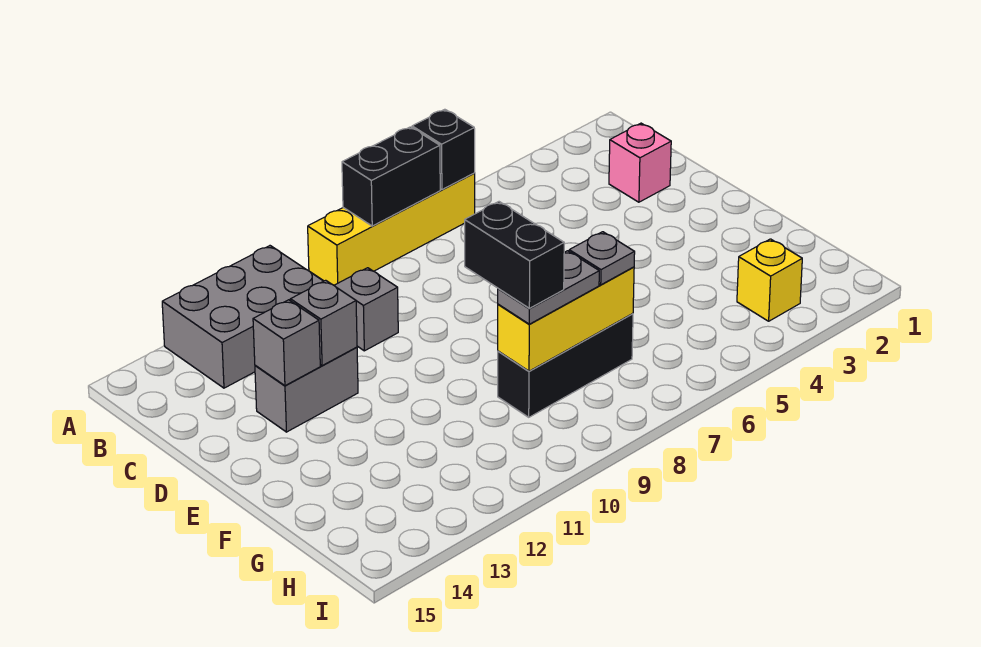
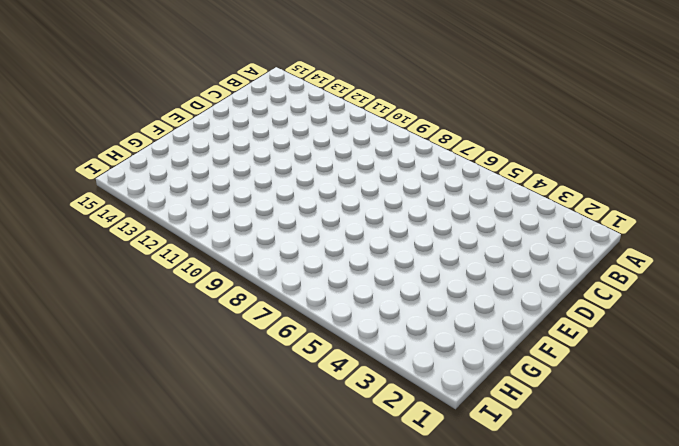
none -> yellow brick A6:A9 level 1
none -> grey brick A11:B13 level 1
none -> pink brick C2 level 1

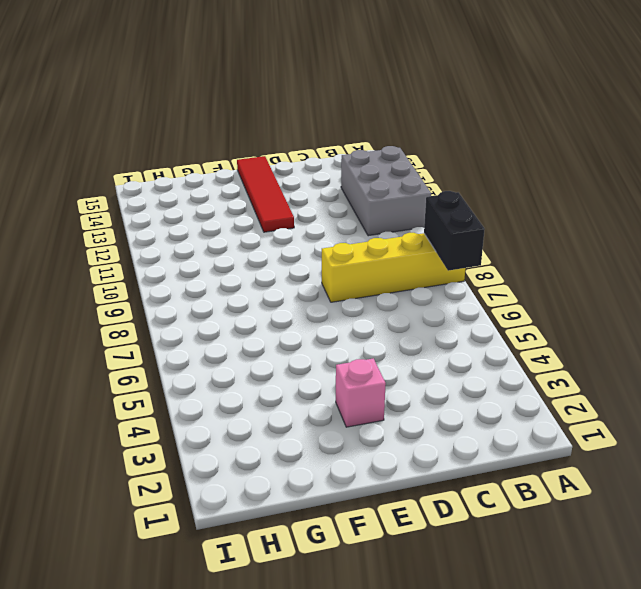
yellow brick A8:D8 level 1 -> yellow brick A6:A9 level 1
pink brick E3 level 1 -> pink brick C2 level 1
red tile E12:E15 level 1 -> none
none -> grey brick C10 level 1
none -> grey brick D12:D13 level 1
none -> black brick G7:G9 level 1

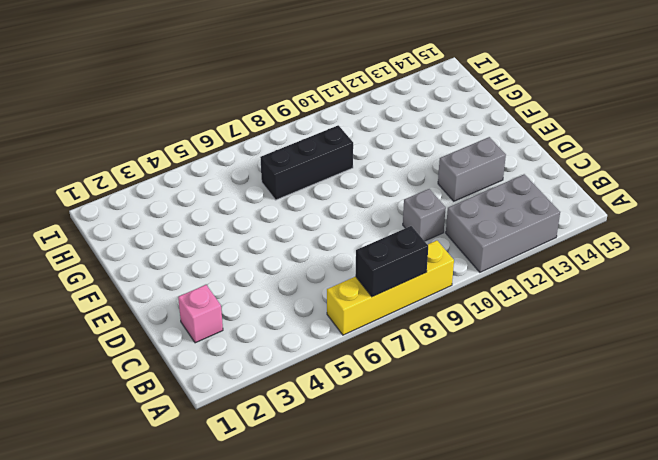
none -> yellow brick H3 level 1
none -> black brick A6 level 2
none -> grey brick D12 level 2

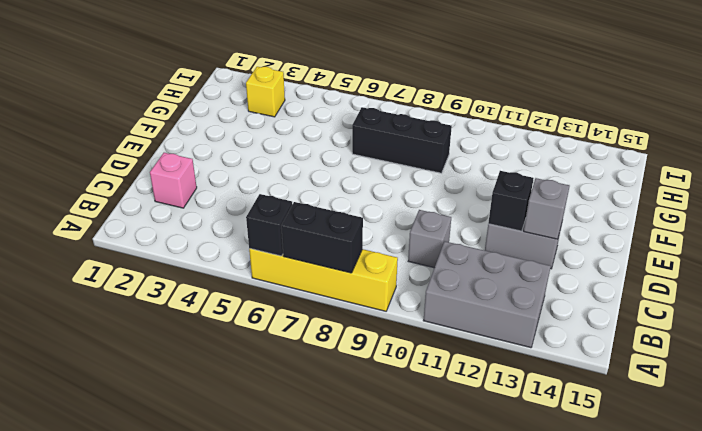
black brick D12 level 2 -> grey brick D12 level 2
none -> yellow brick G7:G9 level 2
none -> grey plate G7 level 3
none -> grey plate G8:G9 level 3

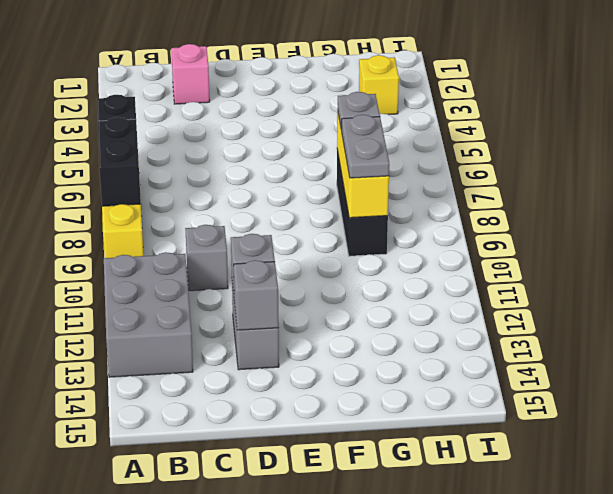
none -> black brick F9:G9 level 4

